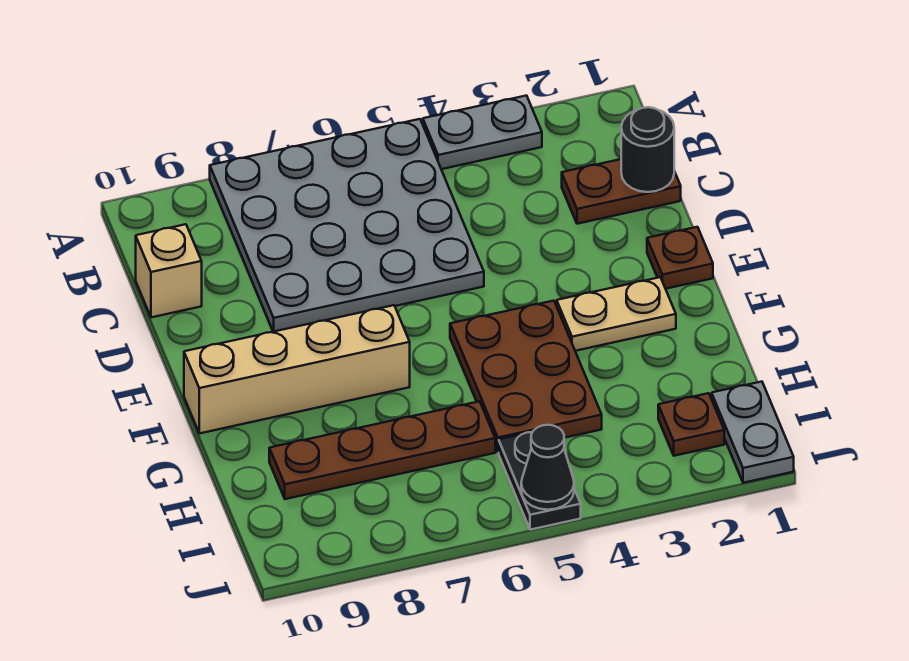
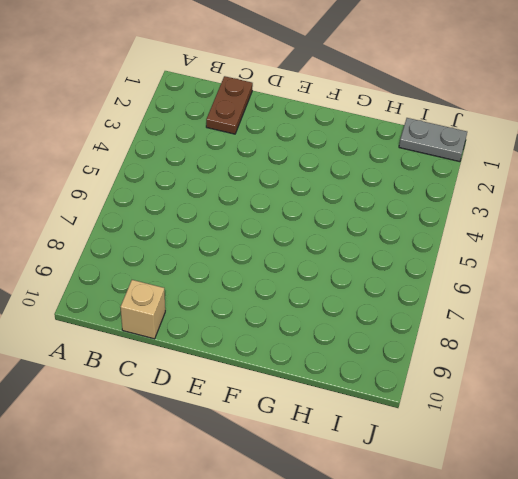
none -> grey plate A3:A4 level 1
none -> grey plate A5:D8 level 1
none -> brown plate E1 level 1

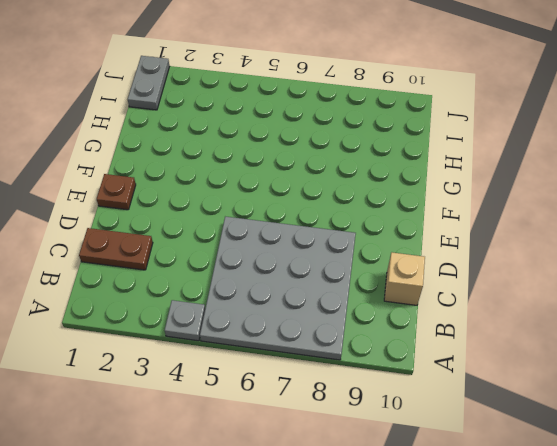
grey plate A4 level 1 -> grey plate A3:A4 level 1
none -> tan plate F2:F3 level 1
none -> brown plate F4:H5 level 1
none -> tan brick F7:F10 level 1

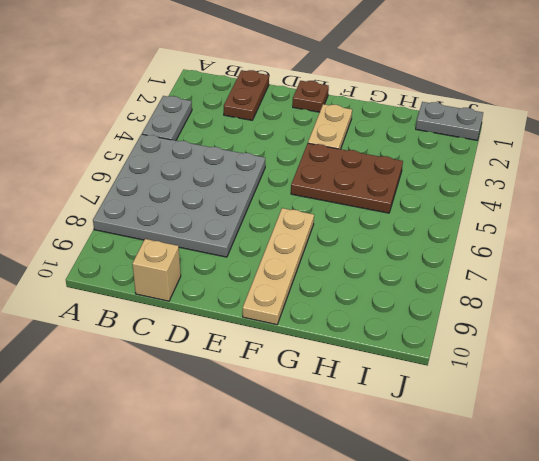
tan plate F7:F10 level 1 -> tan brick F7:F10 level 1
none -> brown plate H6:H9 level 1
none -> brown plate I2 level 1
none -> black plate I5:J5 level 1

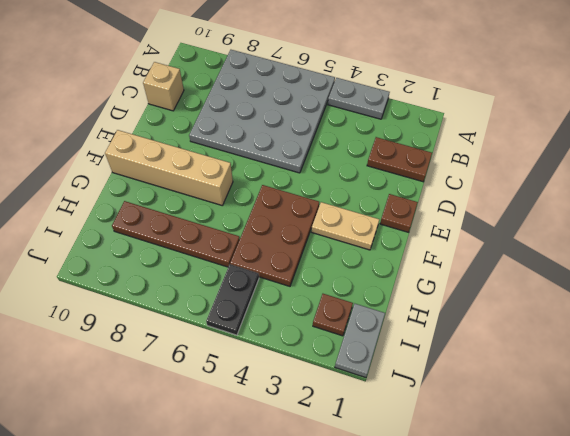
none -> black round brick C1 level 2
none -> black cone J5 level 2

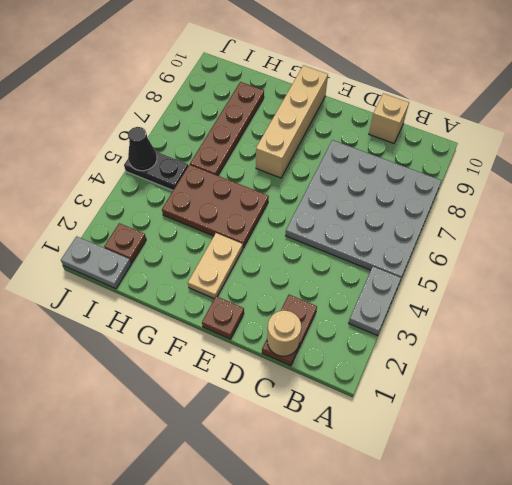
tan round brick C1 level 2 -> black round brick C1 level 2

